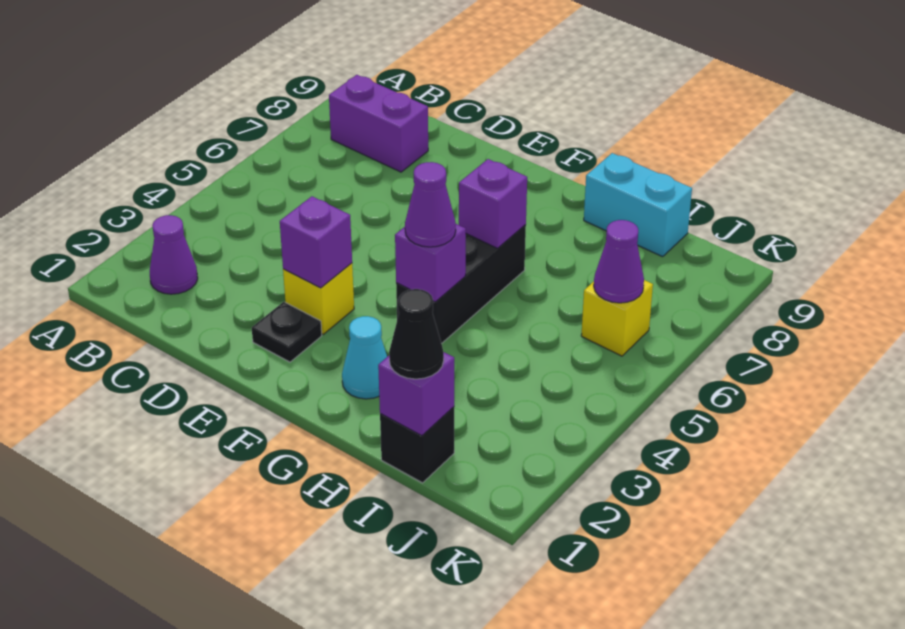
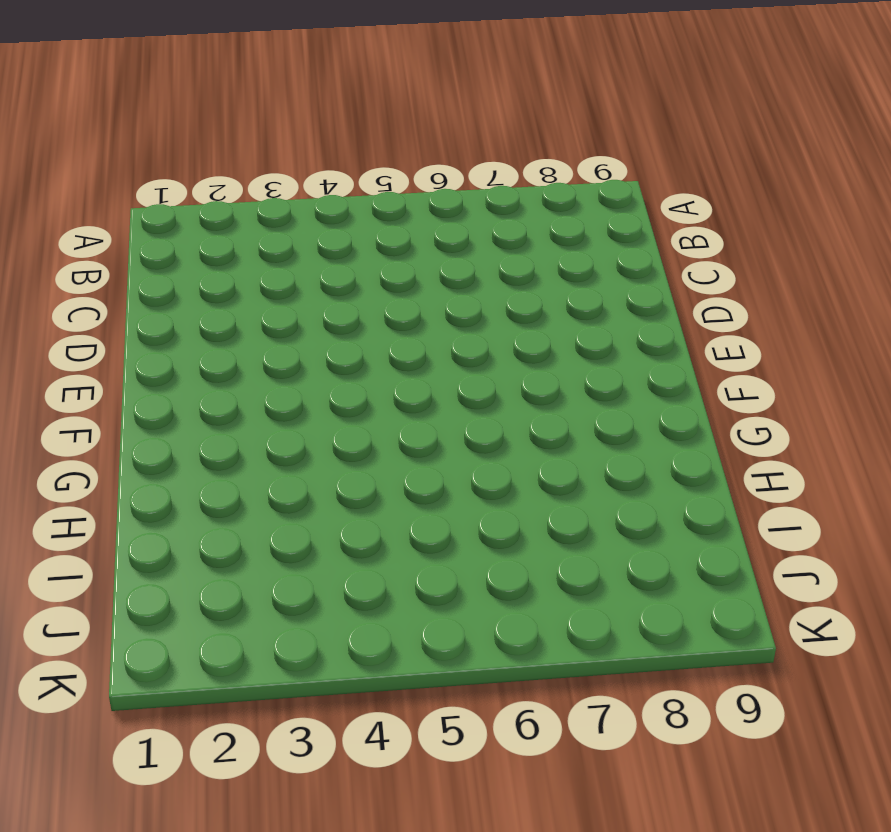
none -> purple cone B2 level 1
none -> purple brick B8:C8 level 1
none -> black plate E2 level 1

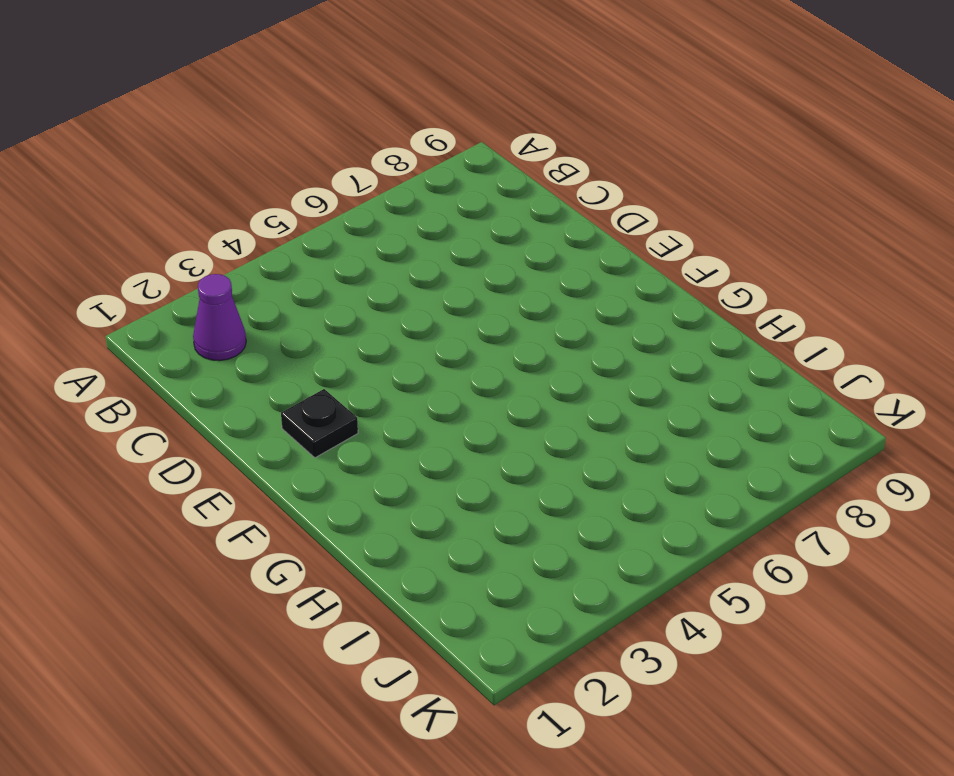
none -> purple brick B8:C8 level 1
none -> yellow brick E3 level 1
none -> cyan cone G2 level 1

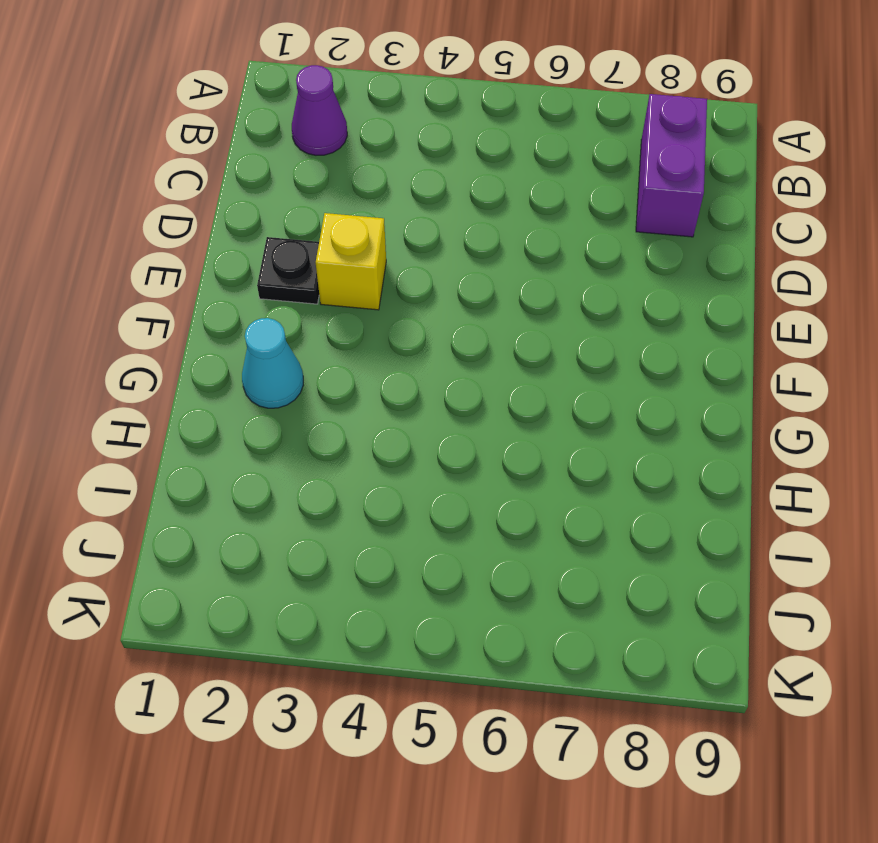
none -> black brick G4:G6 level 1
none -> cyan brick H9:I9 level 1
none -> black brick I1 level 1

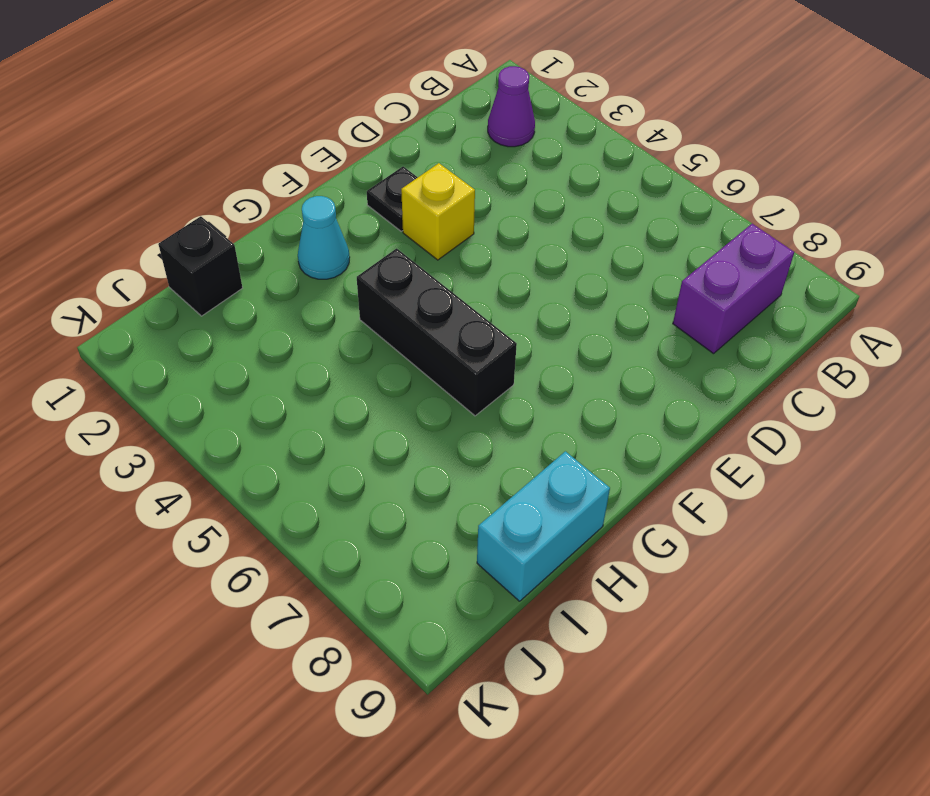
none -> yellow brick J6 level 1
none -> purple brick E3 level 2
none -> purple brick G4 level 2

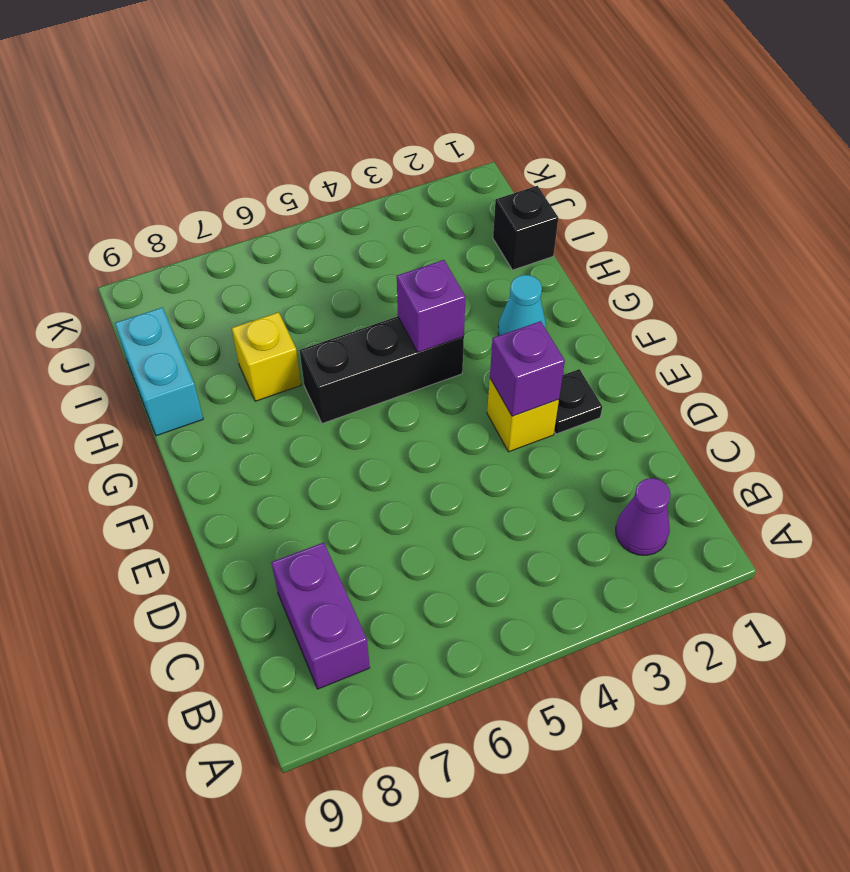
yellow brick H7 level 1 -> yellow brick J6 level 1
none -> purple brick G6 level 2
none -> purple brick I1 level 2
none -> purple cone J6 level 2

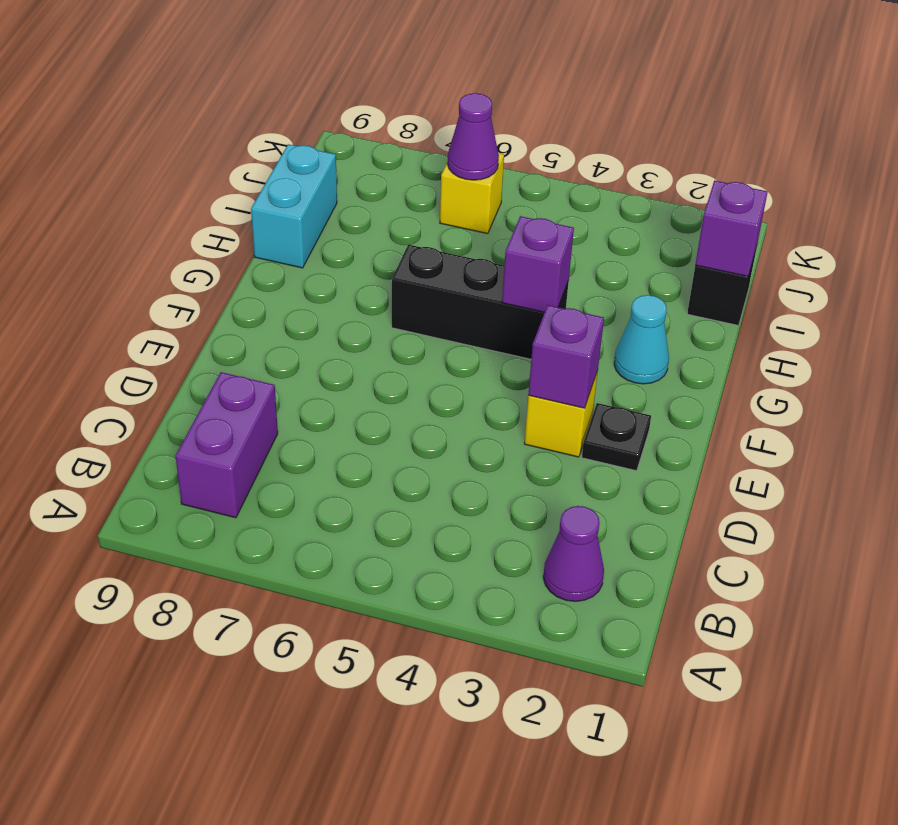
none -> purple brick G6 level 2
none -> purple cone G4 level 3
none -> black cone I1 level 3

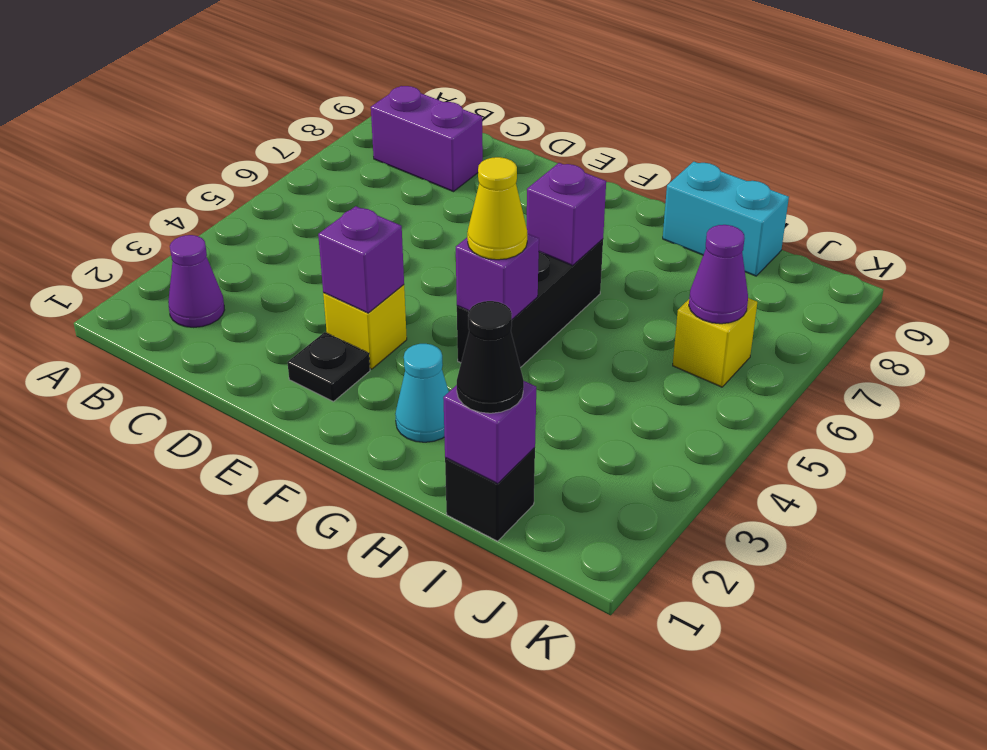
yellow cone G4 level 3 -> purple cone G4 level 3

